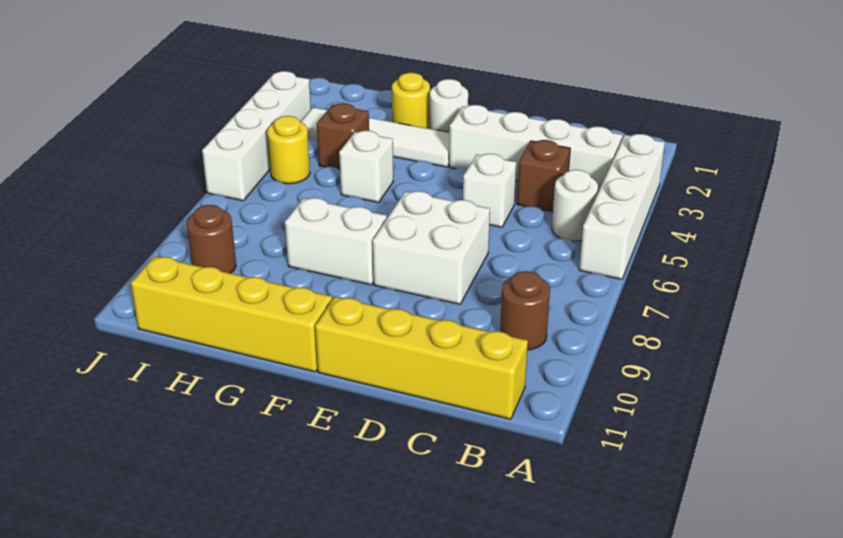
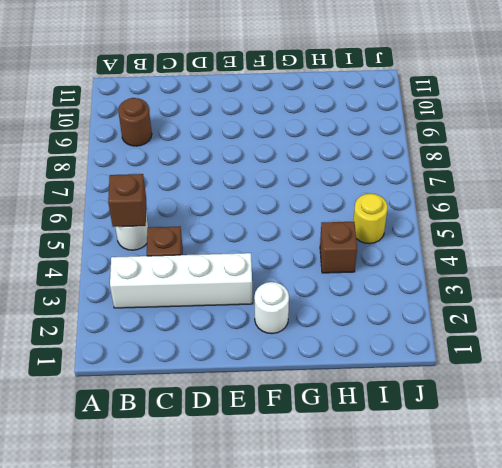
brown brick B5 level 2 -> none
none -> white brick A3:A6 level 1
none -> yellow brick B11:E11 level 1
none -> white brick D5 level 1

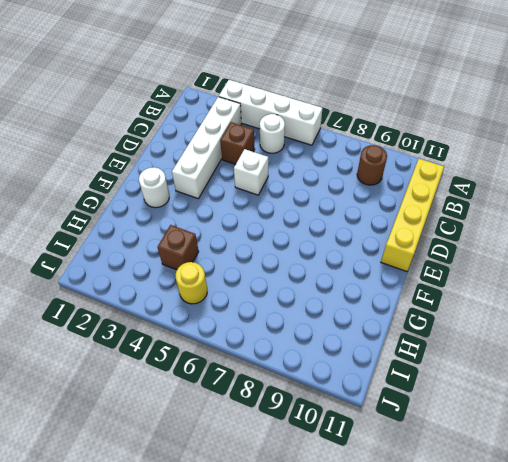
none -> white brick D7:E8 level 1
none -> white tile F3:I3 level 1
none -> white brick F8:G8 level 1

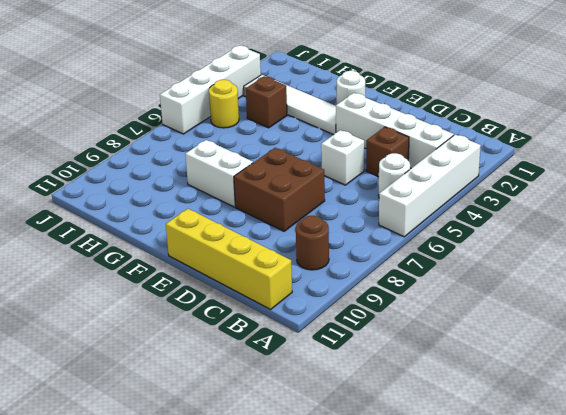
brown brick D7:E8 level 1 -> white brick D7:E8 level 1
none -> yellow brick F11:I11 level 1
none -> yellow round brick G2 level 1
none -> white brick G5 level 1

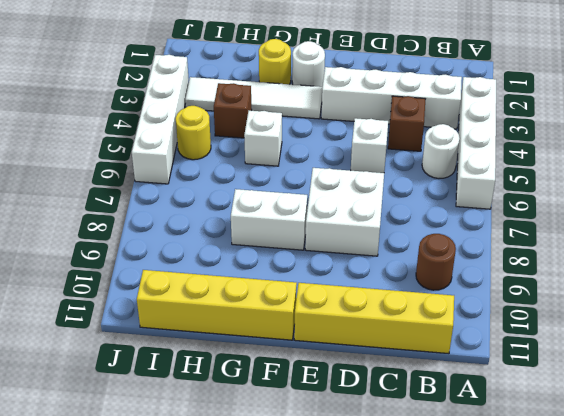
none -> brown round brick I9 level 1

